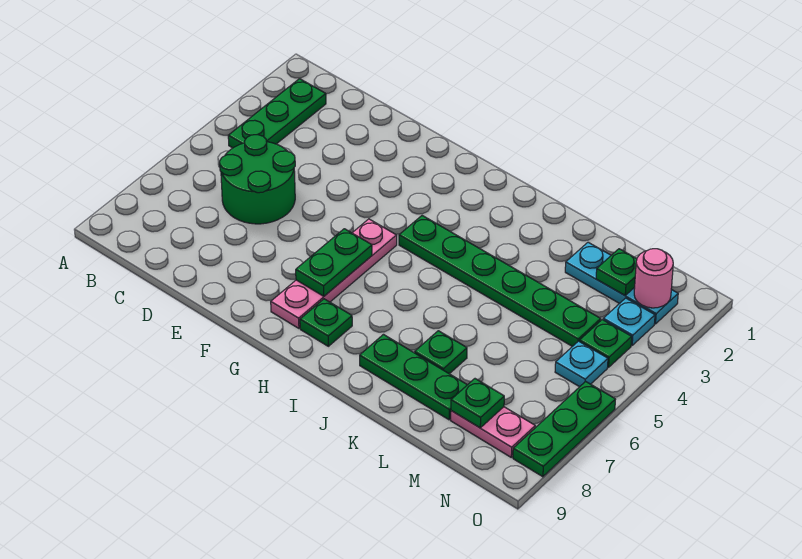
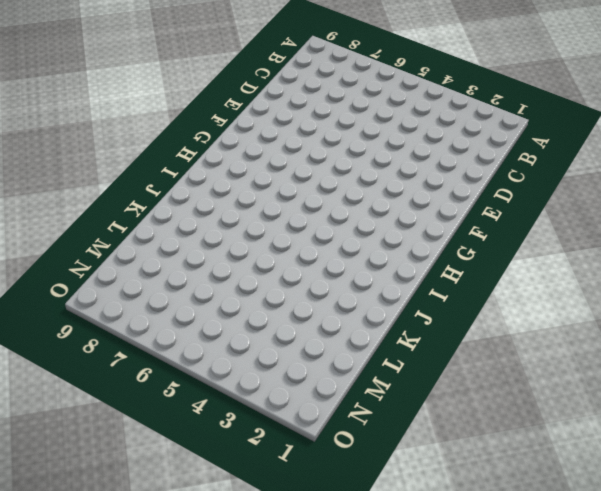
none -> green plate B2:B4 level 1
none -> green round brick C5:D6 level 1
none -> pink plate G5:G8 level 1

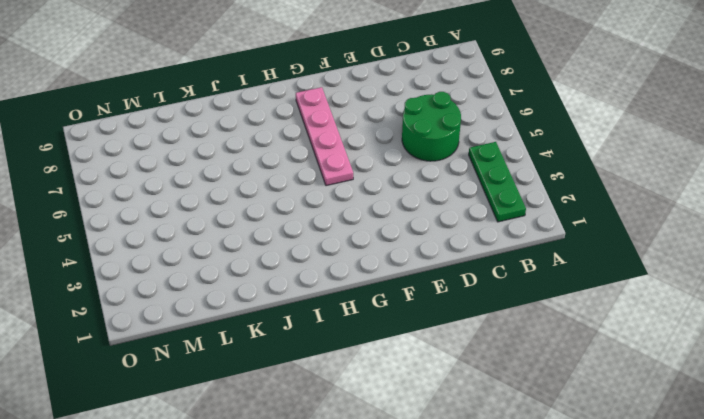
none -> green plate H4:M4 level 1
none -> green plate H8 level 1
none -> green plate J8:L8 level 1

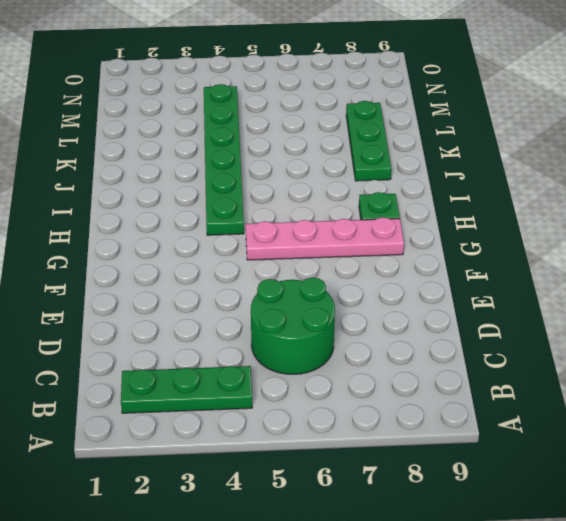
none -> green plate K7 level 1
none -> cyan plate L2:N2 level 1
none -> pink plate M8:N8 level 1

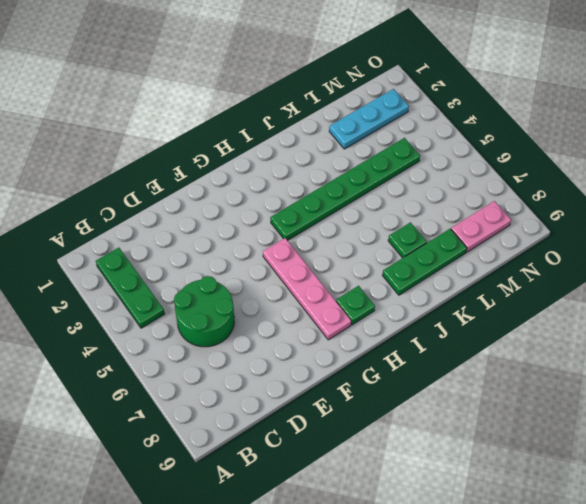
none -> cyan plate N3 level 1
none -> green plate N4 level 1
none -> cyan plate N5 level 1

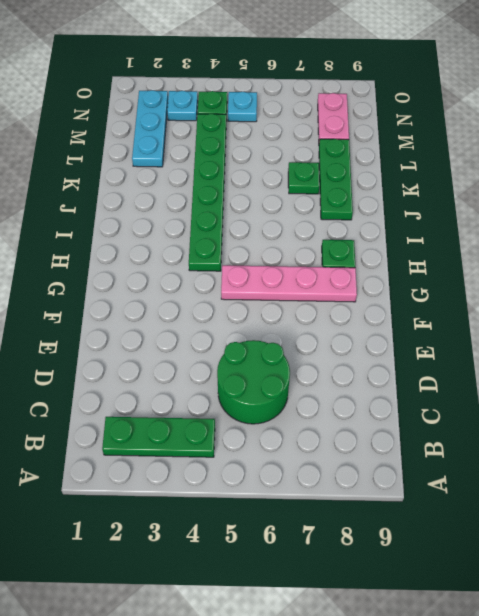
none -> green plate O6:O8 level 1
none -> green plate G6:G7 level 2
none -> green plate M2 level 2

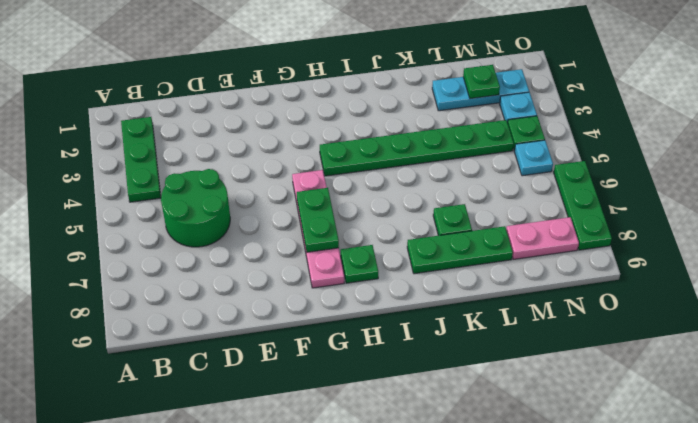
none -> green plate M8 level 2
none -> pink round brick N2 level 2

